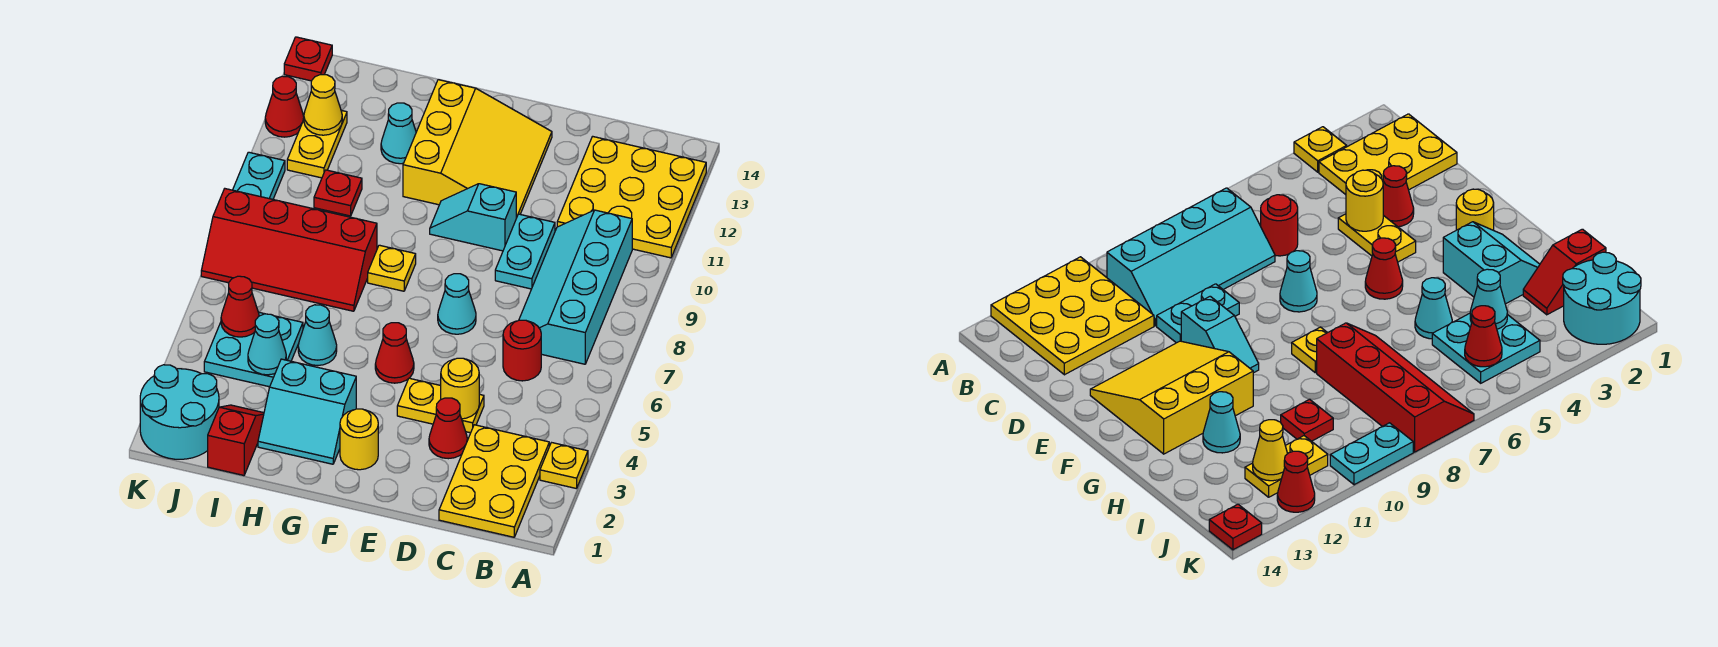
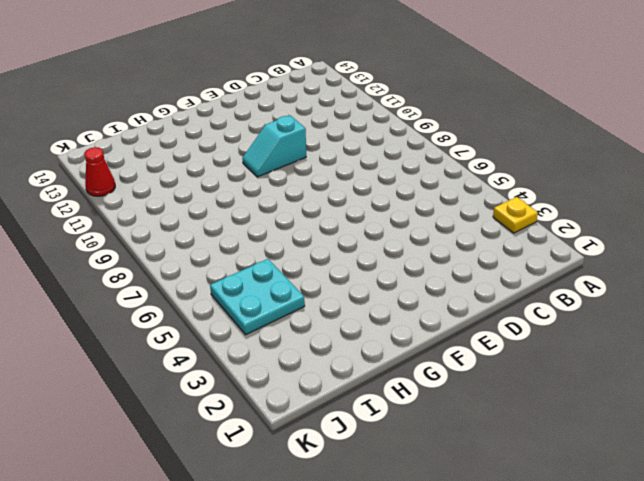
none -> yellow plate A11:C13 level 1
none -> yellow plate B1:C3 level 1
none -> cyan slope B7:C10 level 1 top B
none -> red round brick C6 level 1

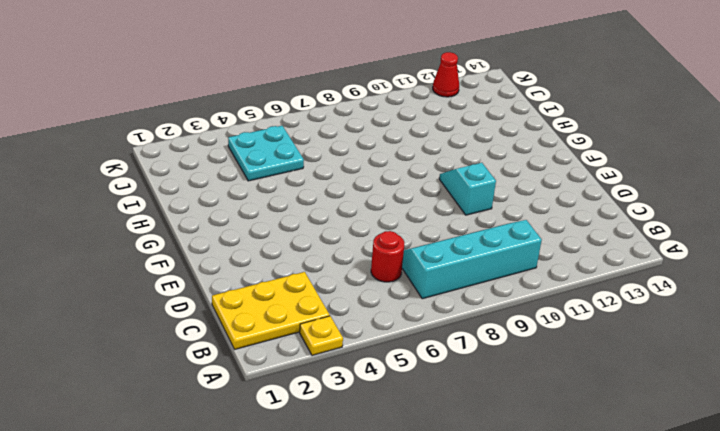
none -> yellow plate A11:C13 level 1
none -> red cone D3 level 1
none -> yellow plate D4:E4 level 1
none -> cyan plate D9:D10 level 1

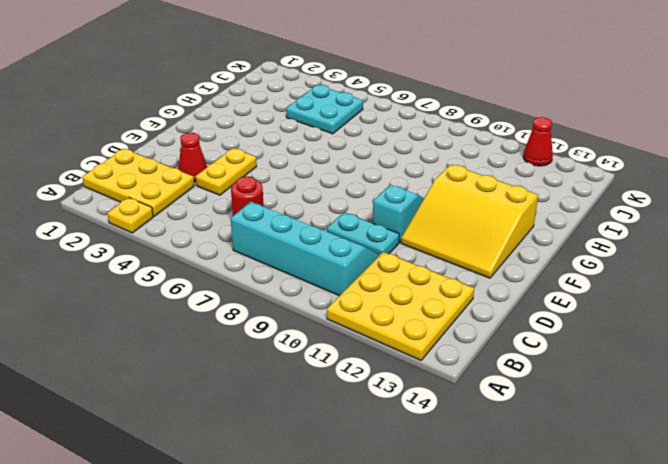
none -> cyan cone E7 level 1
none -> yellow round brick F2 level 1
none -> red cone F5 level 1
none -> cyan slope G2:H3 level 1 top 3

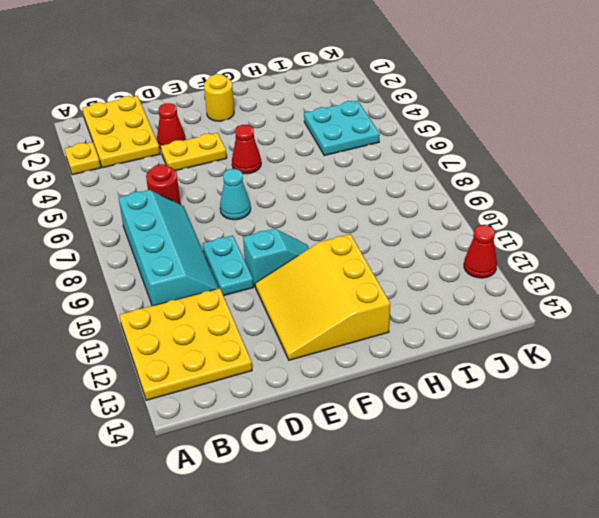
none -> cyan slope G2:H3 level 1 top 3
none -> yellow plate G8 level 1
none -> cyan cone H5 level 1
none -> red slope H7:K8 level 1 top 8

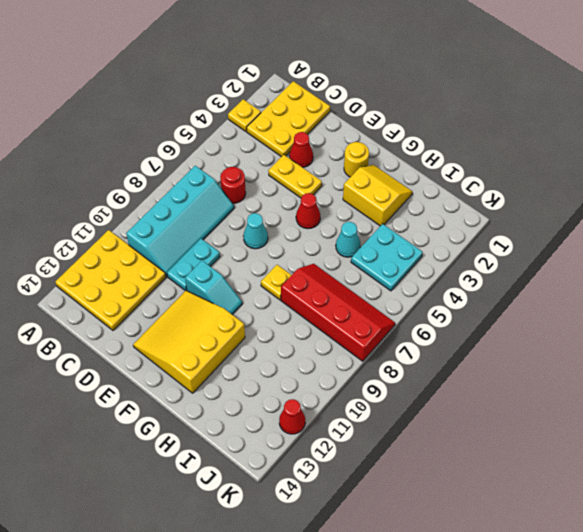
yellow slope G2:H3 level 1 top 3 -> cyan slope G2:H3 level 1 top 3
none -> cyan cone H12 level 1
none -> red slope I1:I2 level 1 top 1
none -> red plate I10 level 1
none -> cyan round brick J1:K2 level 1

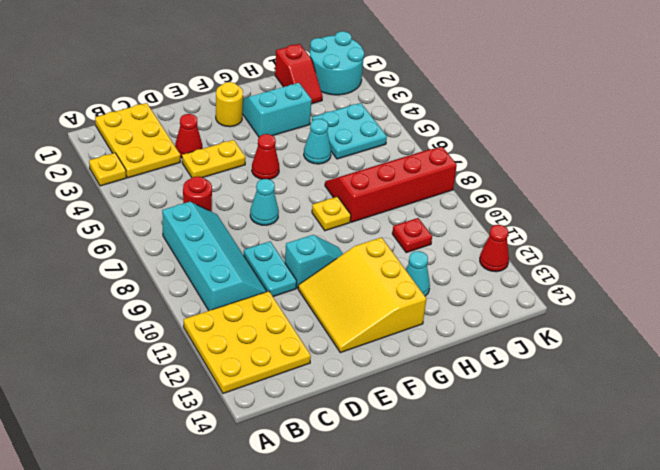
none -> yellow plate J11:J12 level 1
none -> cyan plate K9:K10 level 1
none -> red plate K14 level 1
none -> yellow round brick D4 level 2

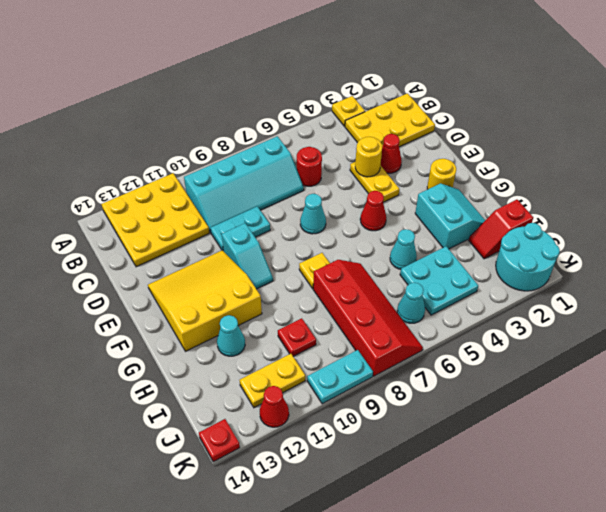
cyan cone J6 level 1 -> cyan cone I4 level 2
none -> red cone J5 level 2
none -> yellow cone J12 level 2

